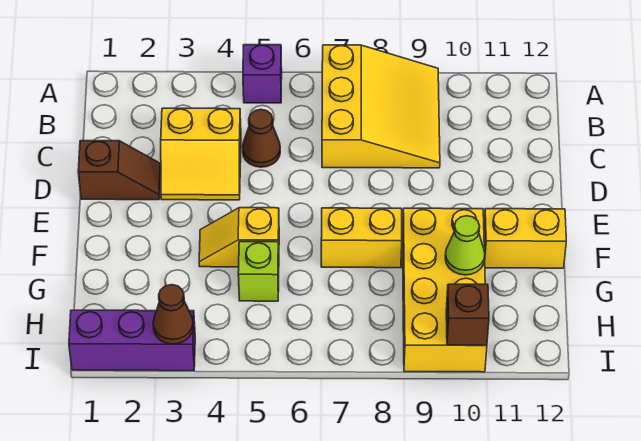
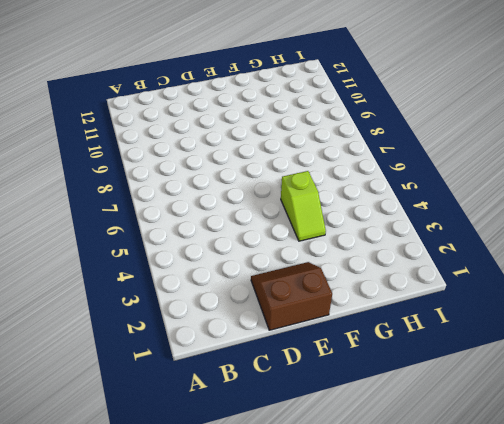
brown slope D1:E2 level 1 top 1 -> brown slope D1:D2 level 1 top 1
lime slope F4:F5 level 1 top 5 -> yellow slope F4:F5 level 1 top 5
none -> purple brick A5 level 1
none -> yellow slope A7:C9 level 1 top 7
none -> yellow slope C3:D4 level 1 top C

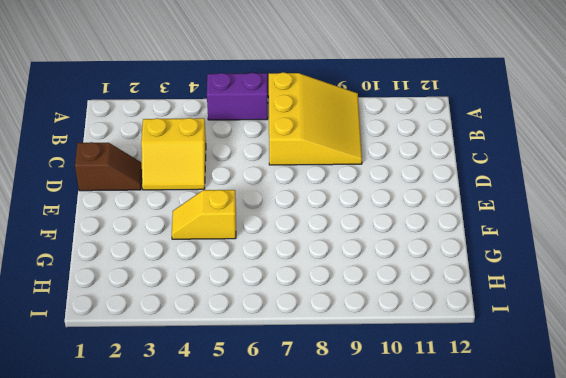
purple brick A5:A6 level 1 -> purple brick A5 level 1
none -> brown cone C5 level 1
none -> yellow brick F7:F8 level 1
none -> yellow brick F9:I10 level 1

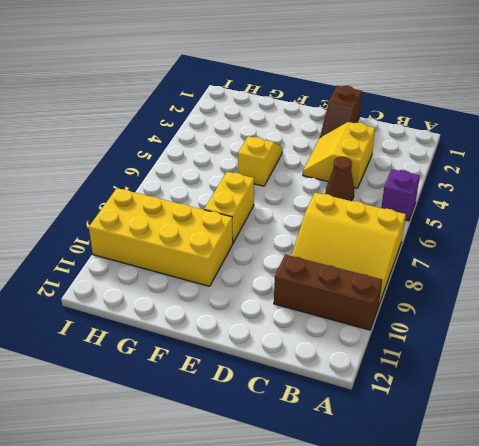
brown brick A10:C10 level 1 -> none
none -> yellow brick F11:F12 level 1
none -> lime brick G5 level 1
none -> purple brick I1:I3 level 1

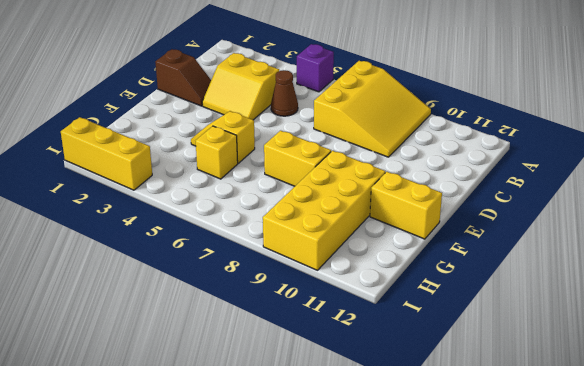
yellow brick G5 level 1 -> lime brick G5 level 1
yellow brick I1:I3 level 1 -> purple brick I1:I3 level 1
none -> lime cone G10 level 2
none -> brown cone I3 level 2
none -> brown brick I10 level 2

